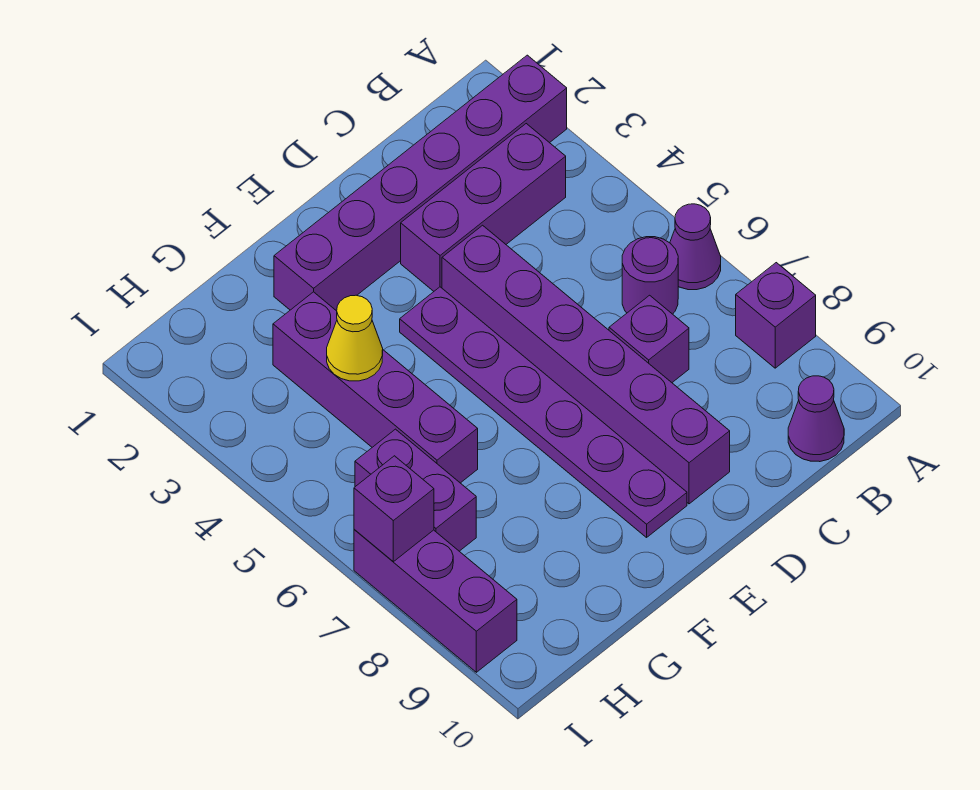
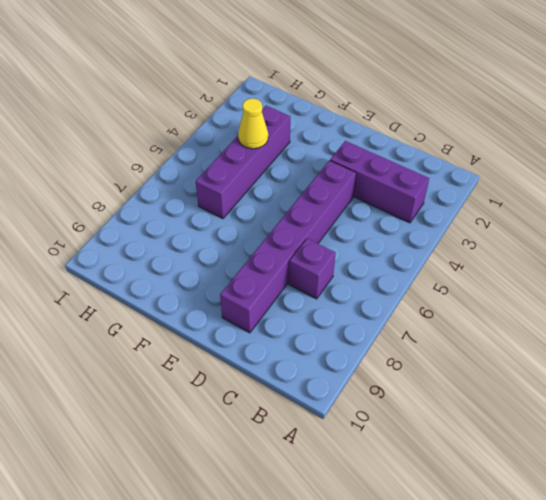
none -> purple brick A2:F2 level 1
none -> purple cone A6 level 1
none -> purple brick A8 level 1

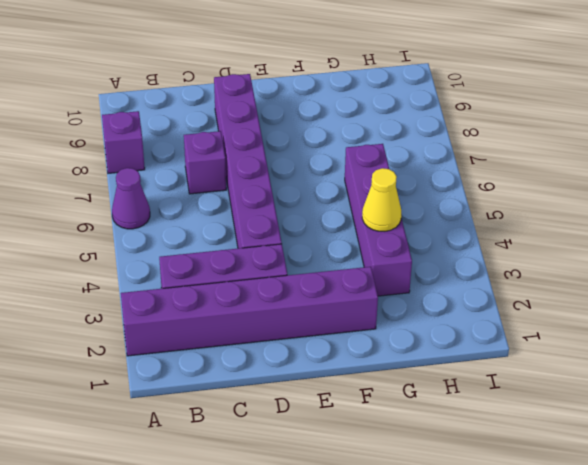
none -> purple round brick B6 level 1
none -> purple cone B10 level 1
none -> purple plate E4:E9 level 1

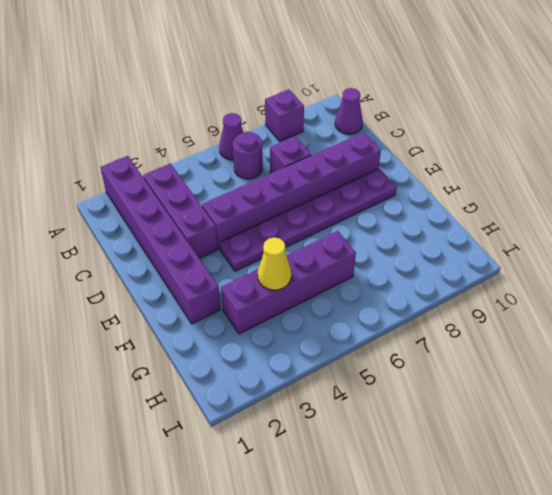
none -> purple brick H6:H7 level 1
none -> purple brick I7:I9 level 1
none -> purple brick I7 level 2

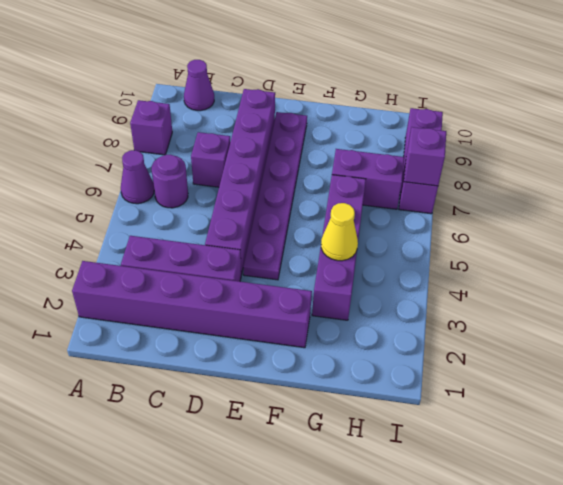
purple brick G7:H7 level 1 -> purple brick H6:H7 level 1

